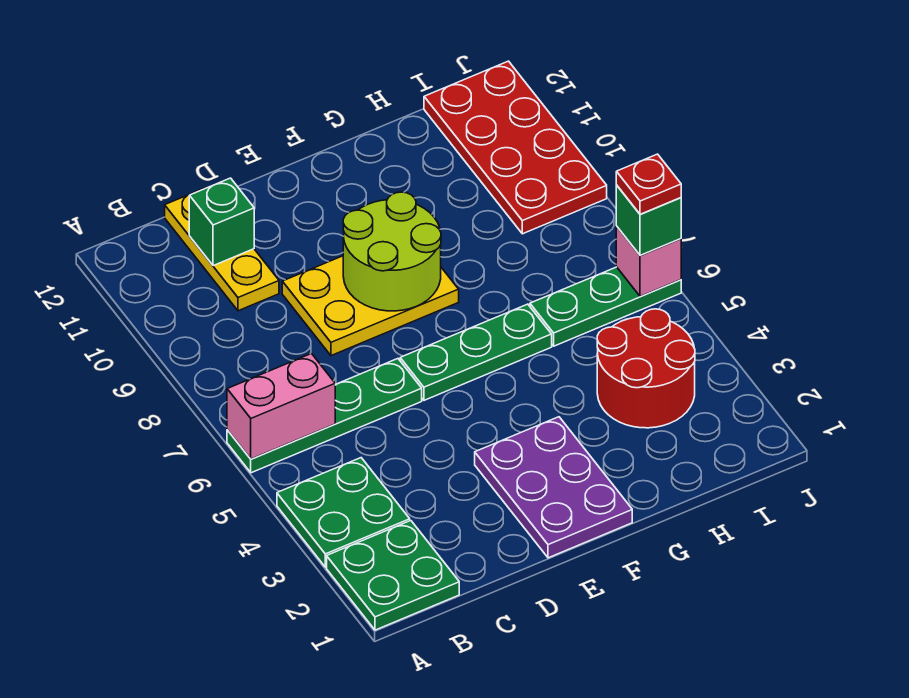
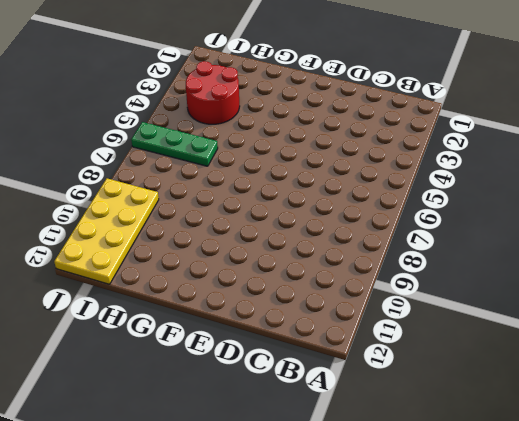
yellow plate I9:J12 level 1 -> red plate I9:J12 level 1
none -> green plate A1:B2 level 1
none -> green plate A3:B4 level 1
none -> green plate A6:D6 level 1

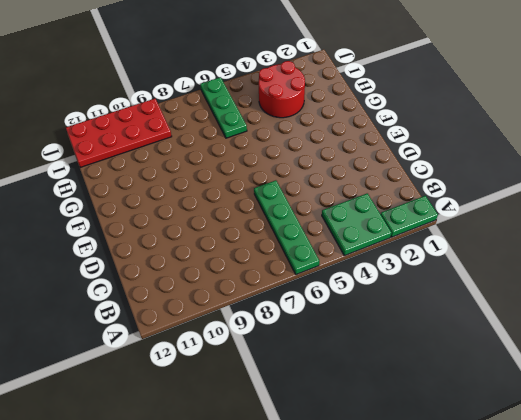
green plate A1:A2 level 1 -> green plate A1:B2 level 1
none -> yellow plate C10:C12 level 1
none -> yellow plate D8:F9 level 1
none -> purple plate E1:F3 level 1

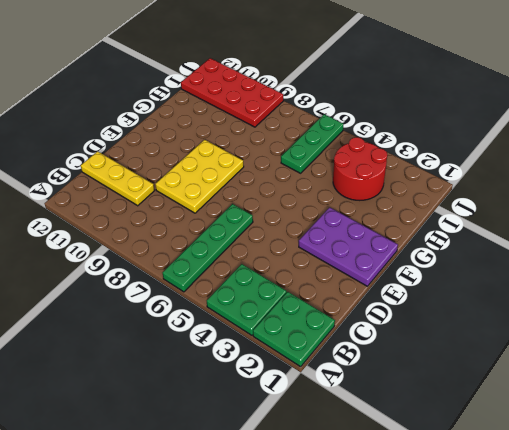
none -> green plate E6:G6 level 1
none -> pink brick A6:B6 level 2
none -> green brick C11 level 2

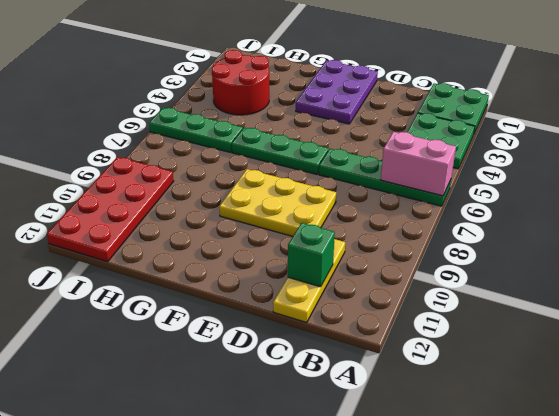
none -> lime round brick E8:F9 level 2
none -> pink brick J6 level 2
none -> green brick J6 level 3

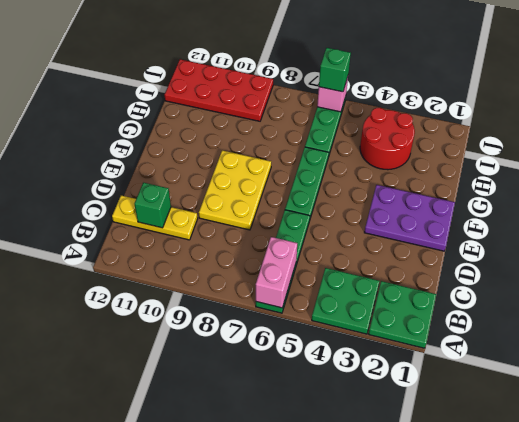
none -> lime round brick E8:F9 level 2
none -> red plate J6 level 4

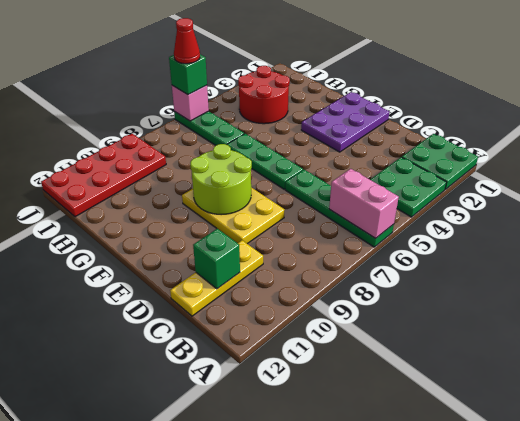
red cone J6 level 4 -> red plate J6 level 4

